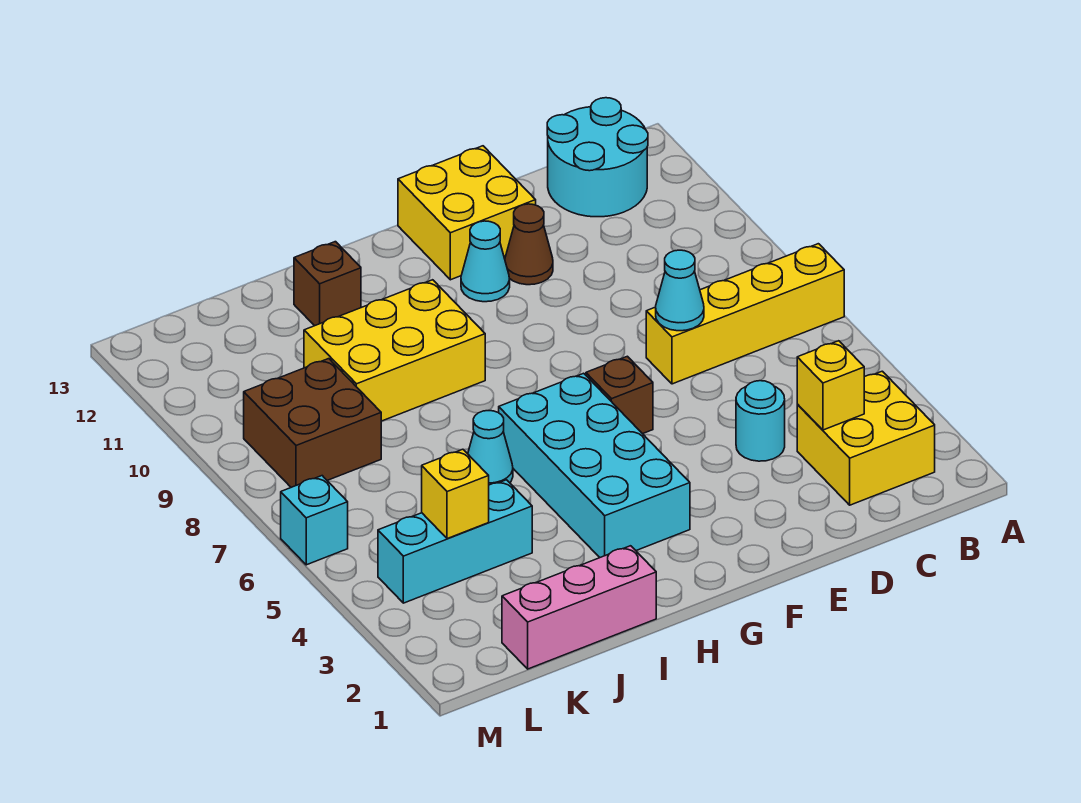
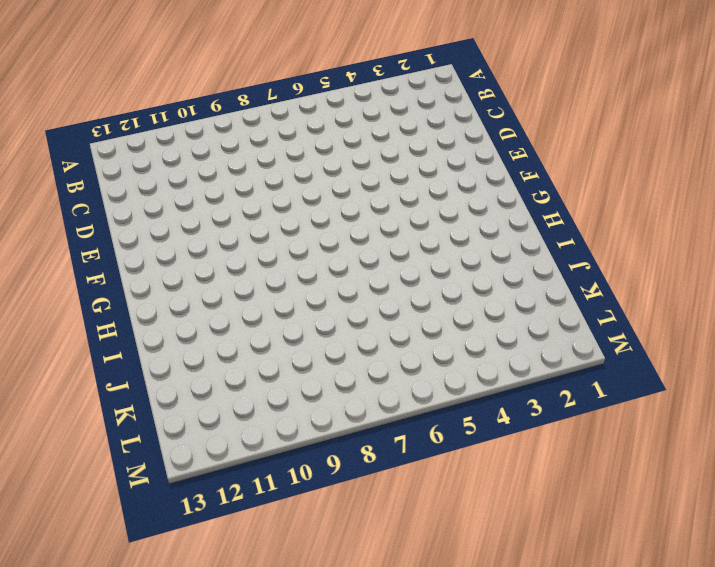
none -> yellow brick A7:D7 level 1
none -> yellow brick B2:C3 level 1
none -> cyan round brick B12:C13 level 1

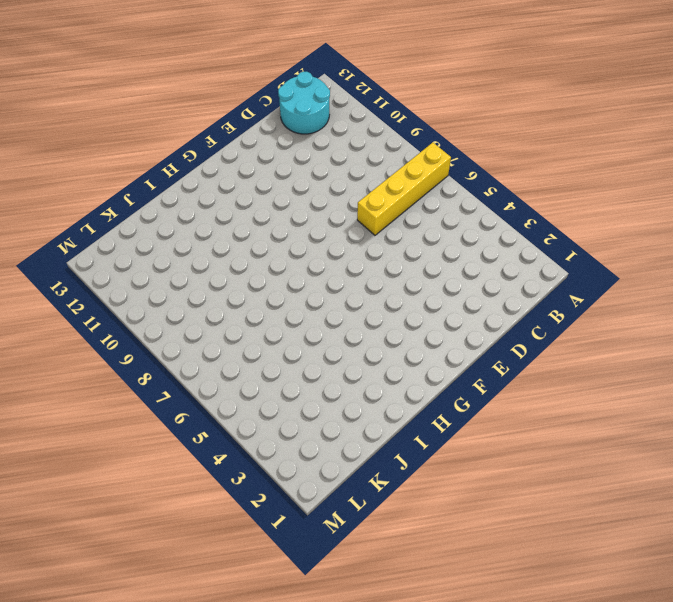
none -> yellow brick B2:C3 level 1
none -> cyan round brick D4 level 1
none -> brown cone E11 level 1

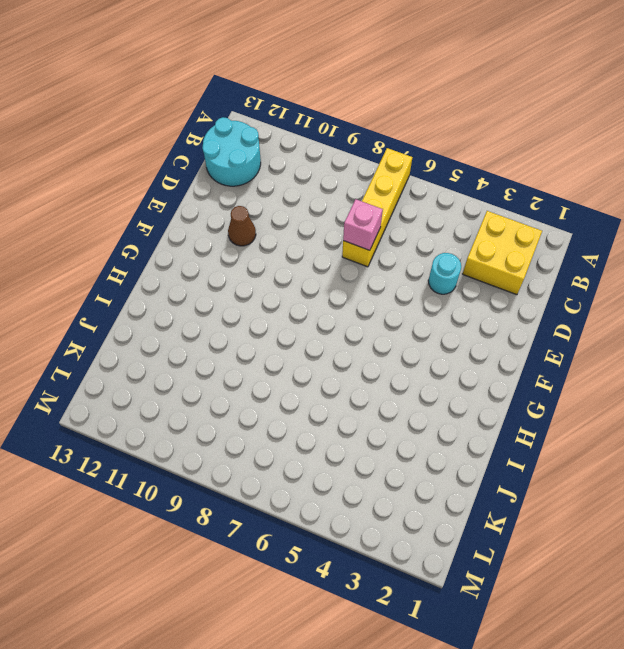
pink brick D7 level 2 -> cyan cone D7 level 2
none -> yellow brick E12:F13 level 1
none -> brown brick F6 level 1
none -> cyan cone F11 level 1

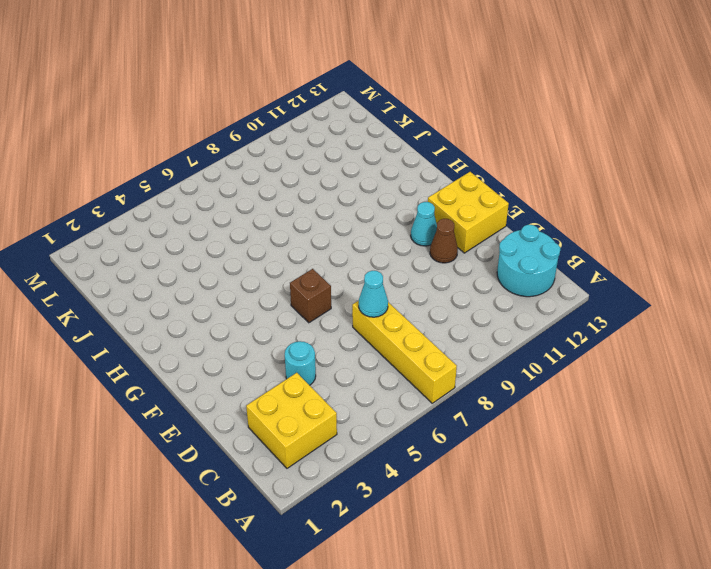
none -> cyan brick G3:H6 level 1
none -> yellow brick H9:J10 level 1
none -> pink brick I1:K1 level 1

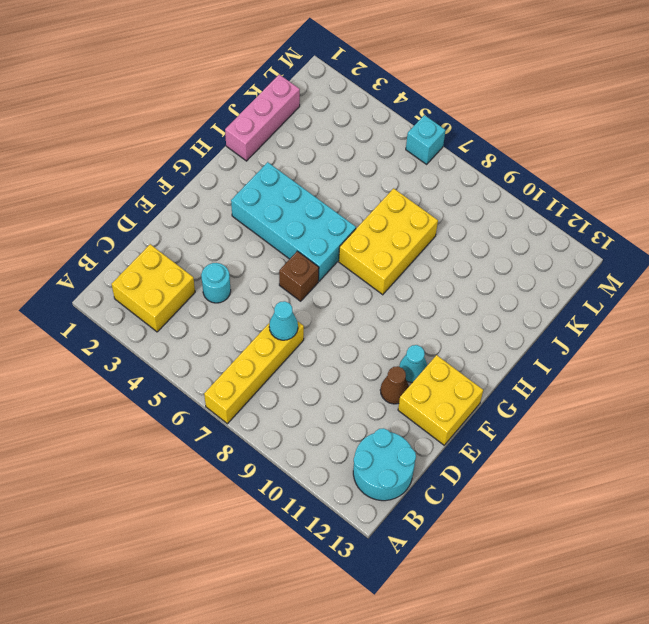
yellow brick H7:J8 level 1 -> yellow brick H9:J10 level 1
none -> cyan cone I6 level 1
none -> brown brick I12 level 1
none -> cyan brick J4:L4 level 1

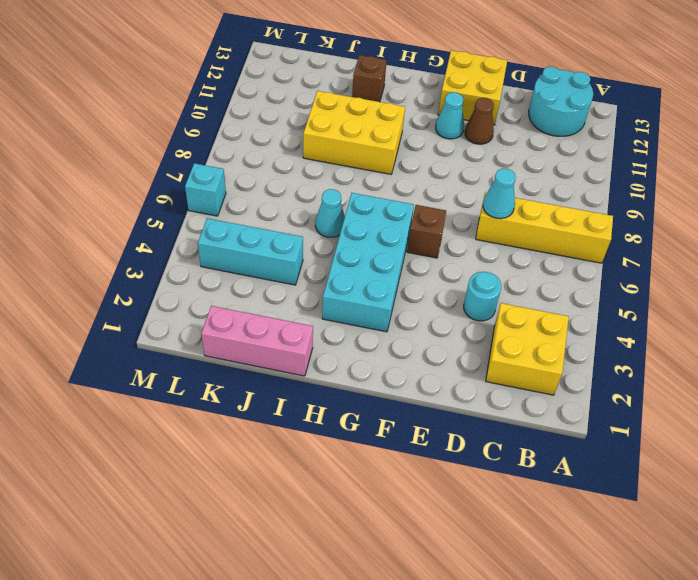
none -> brown brick K8:L9 level 1
none -> yellow brick C3 level 2
none -> yellow brick K4 level 2

